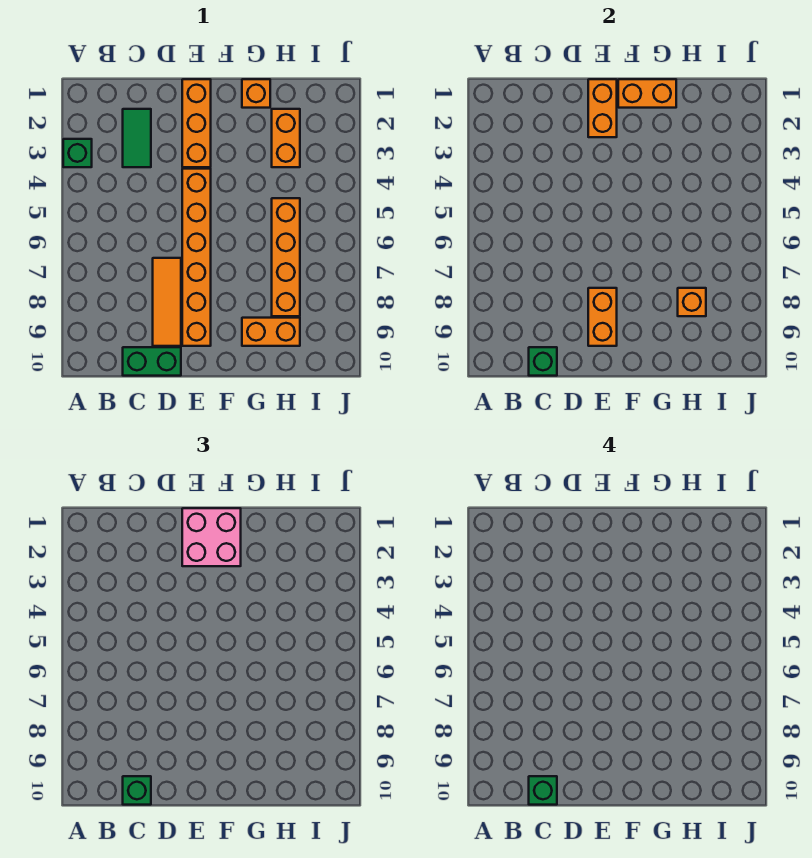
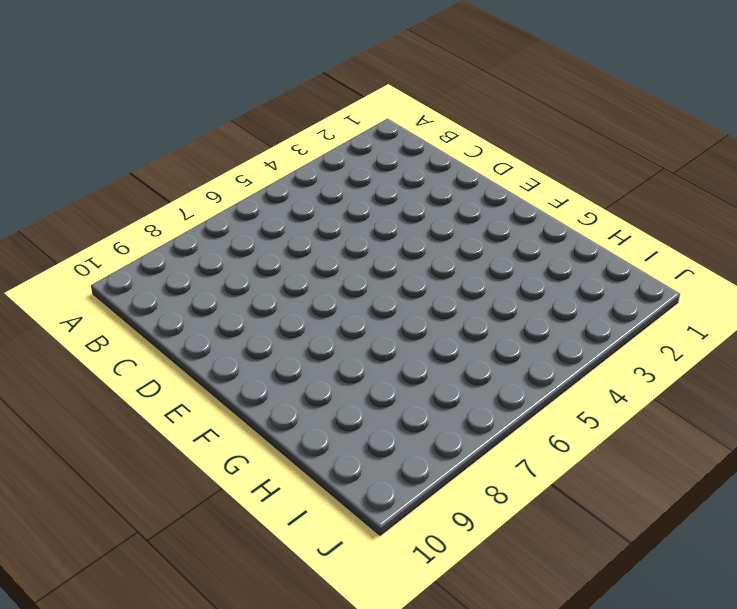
none -> green brick A3 level 1
none -> green tile C2:C3 level 1
none -> green brick C10:D10 level 1

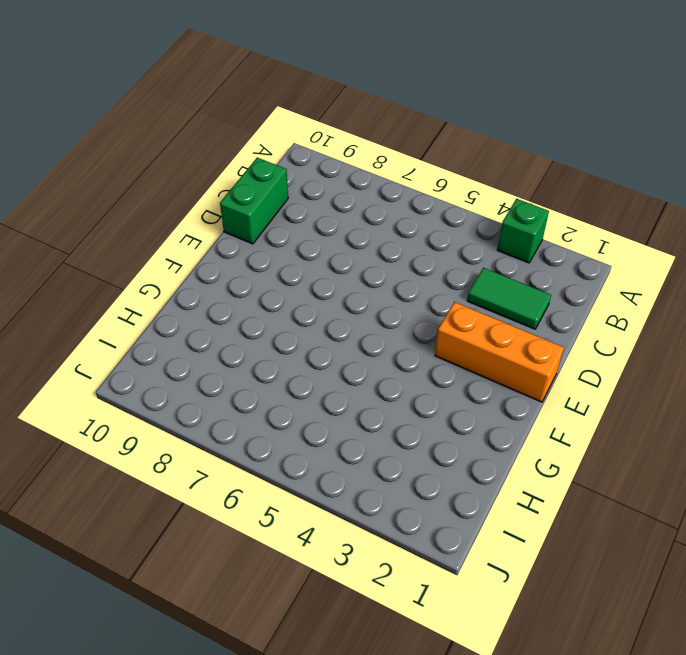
none -> orange tile D7:D9 level 1
none -> orange brick E4:E9 level 1
none -> orange brick G1 level 1

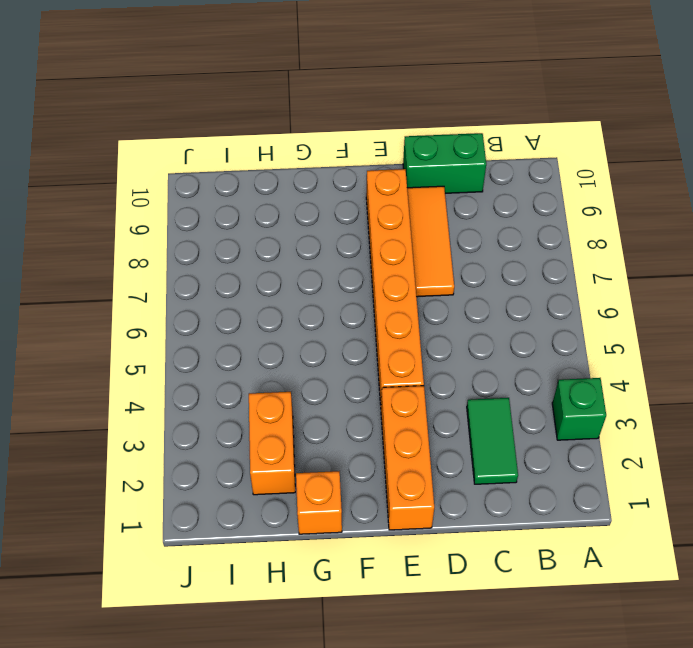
none -> orange brick G9:H9 level 1
none -> orange brick H5:H8 level 1
none -> green brick C10 level 2

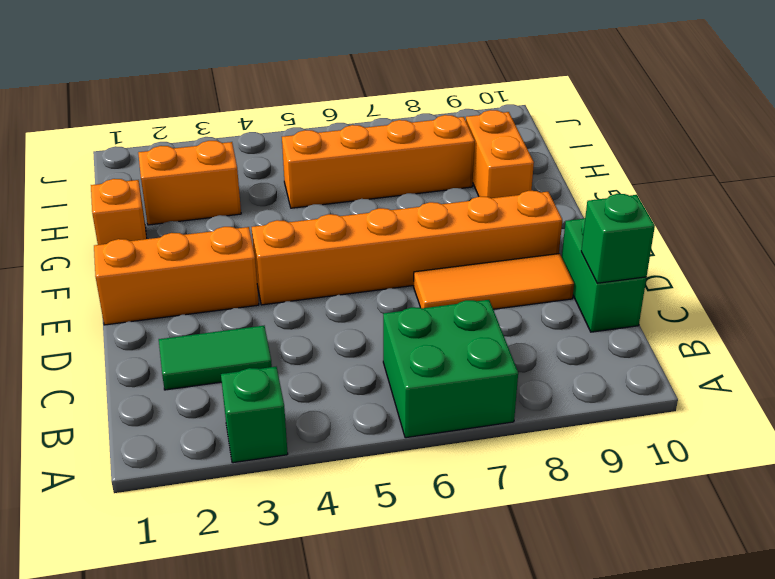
green brick A6:B7 level 1 -> none
none -> orange brick E1:E2 level 2
none -> orange brick E8:E9 level 2
none -> orange brick F1:G1 level 2

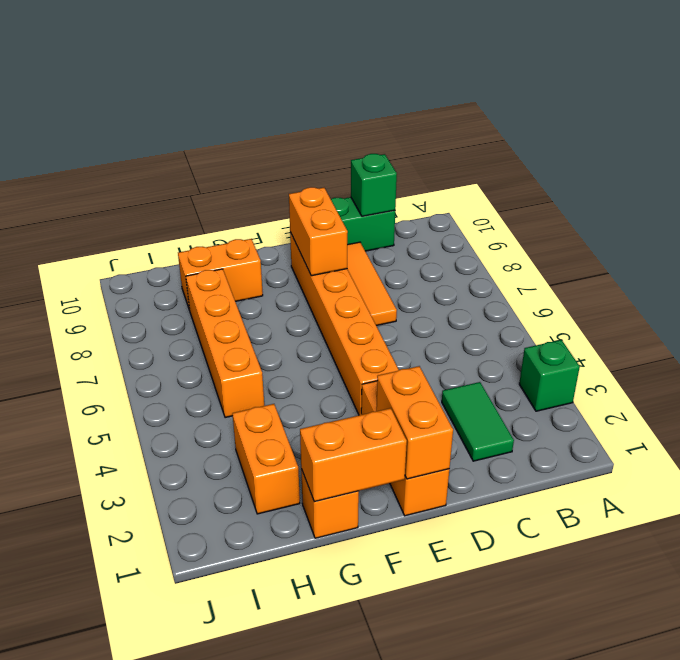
none -> orange brick H8 level 2
none -> green brick C10 level 3
none -> pink brick E1:F2 level 3

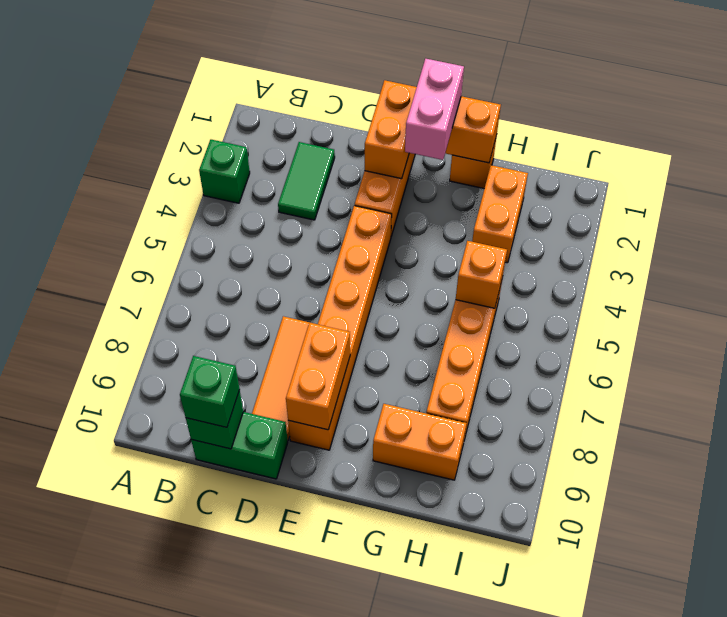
pink brick F1:F2 level 3 -> pink brick E1:F2 level 3
orange brick H5 level 2 -> orange brick H8 level 2
none -> green brick C10 level 4

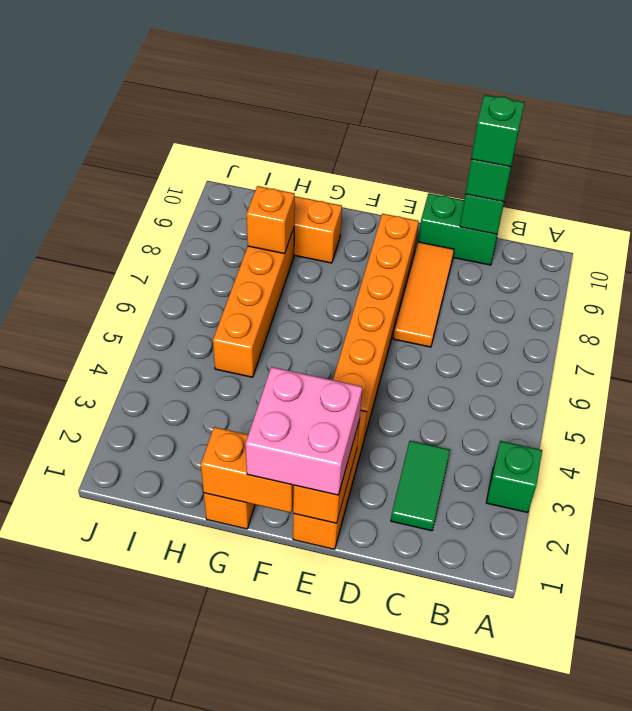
none -> orange brick H2:H3 level 1
none -> orange brick E8:E9 level 2

